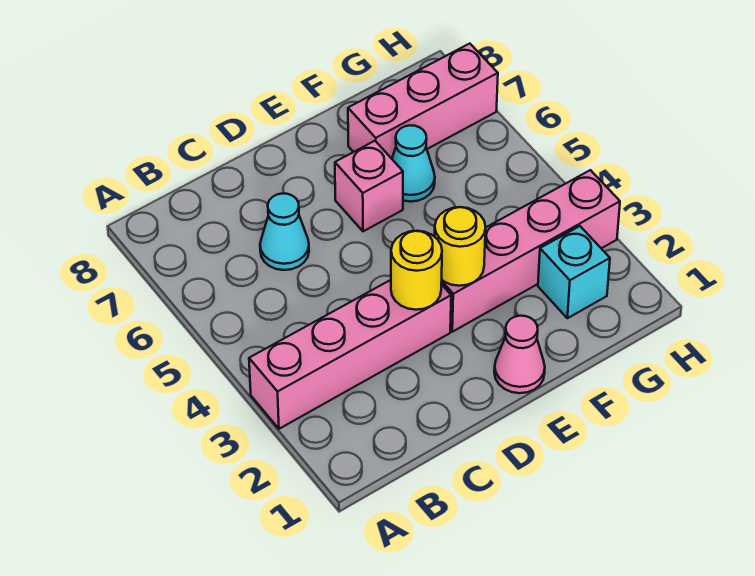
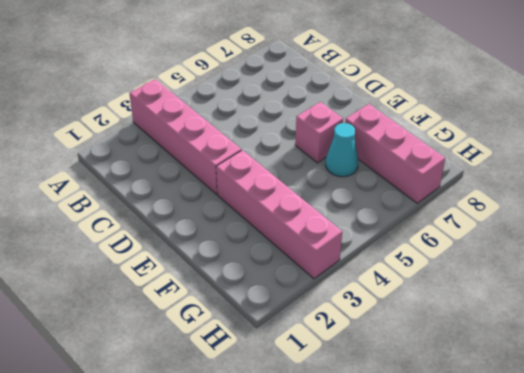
none -> cyan cone C6 level 1
none -> pink cone E1 level 1

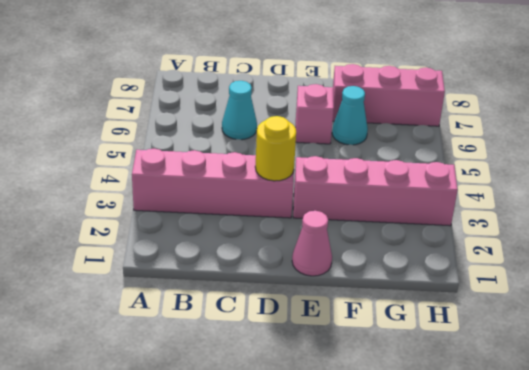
none -> cyan brick G2 level 1
none -> yellow round brick E3 level 2

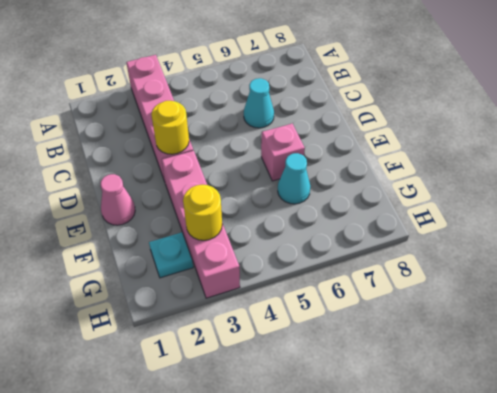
cyan plate G2 level 1 -> cyan brick G2 level 1
yellow round brick G3 level 2 -> yellow round brick E3 level 2
none -> pink brick F7:H7 level 1

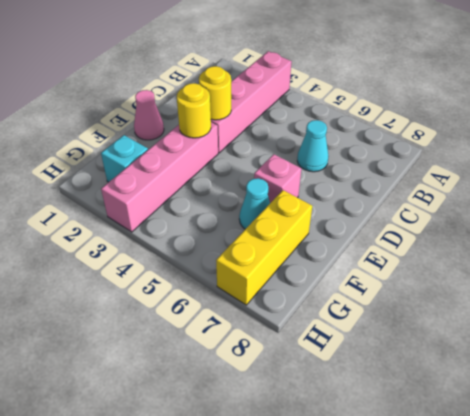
yellow brick F7:H7 level 1 -> pink brick F7:H7 level 1

